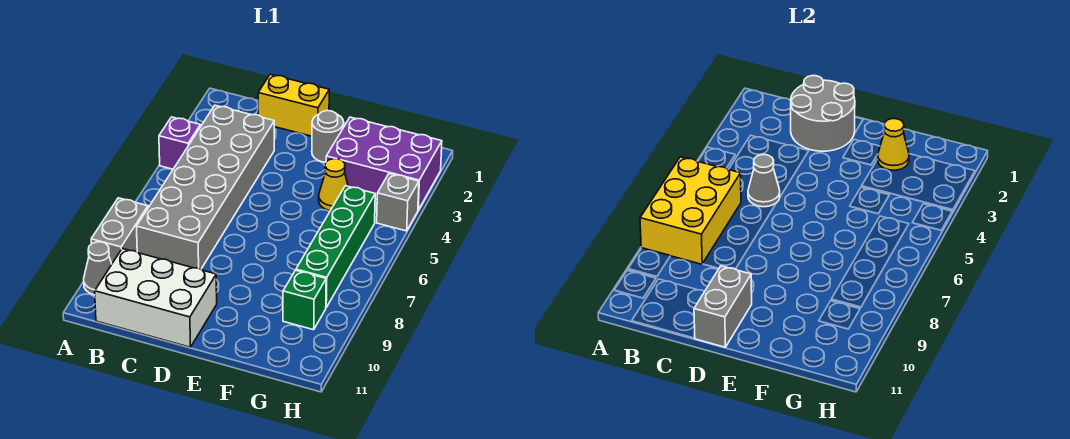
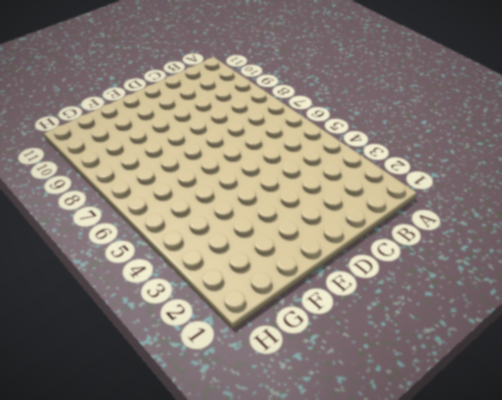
none -> purple brick A4 level 1
none -> grey brick A8:A9 level 1
none -> grey cone A10 level 1

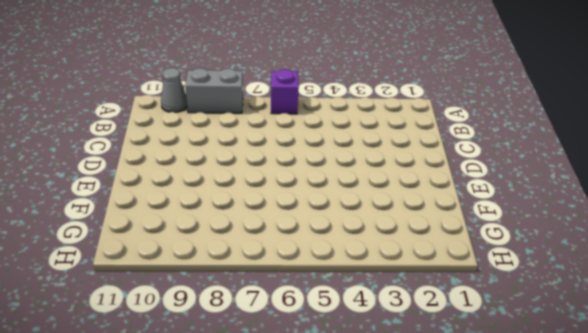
purple brick A6 level 1 -> purple brick A4 level 1
none -> grey brick B3:C8 level 1
none -> white brick B10:D11 level 1
none -> yellow brick C1:D1 level 1

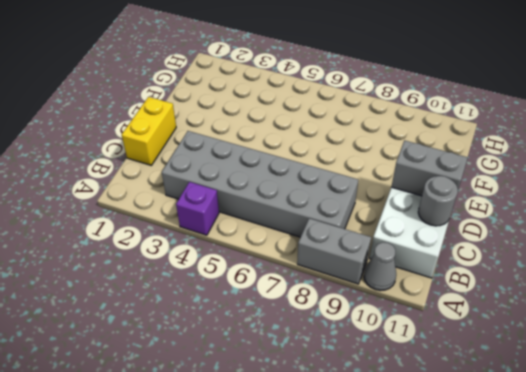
grey round brick C11 level 2 -> grey round brick E2 level 1
none -> purple brick F2:H3 level 1
none -> yellow cone F4 level 1
none -> green brick G5:G8 level 1

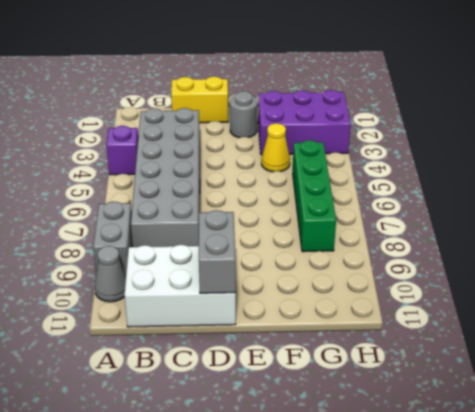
none -> green brick G9 level 1
none -> grey brick H4 level 1
none -> yellow brick A6:B8 level 2

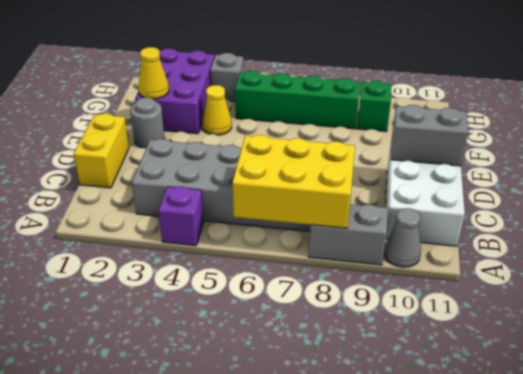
none -> grey round brick C1:D2 level 2
none -> grey cone C5 level 2

